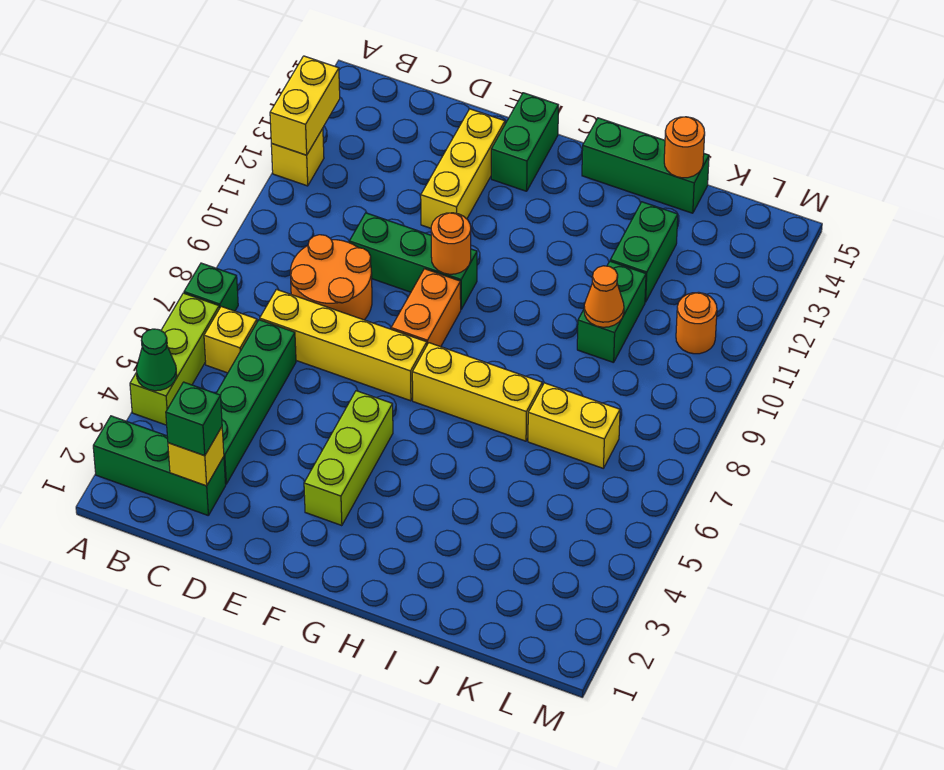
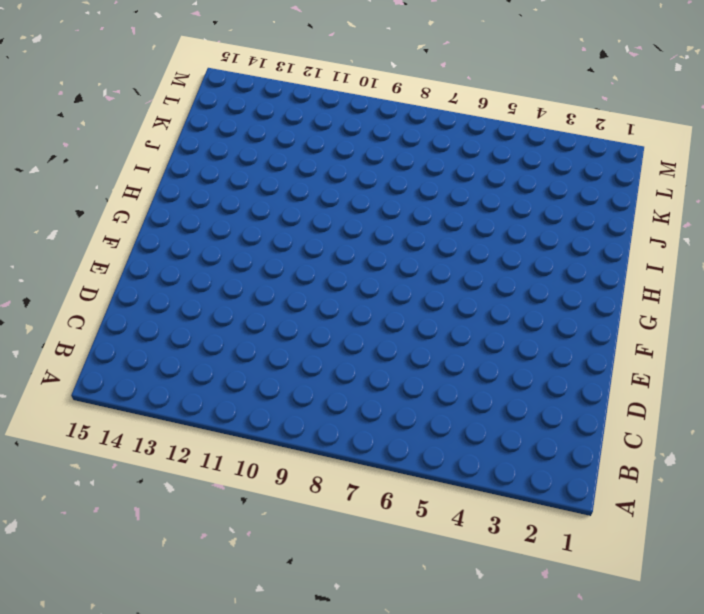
none -> green brick A2:C2 level 1
none -> lime brick A4:A6 level 1
none -> green brick A7 level 1

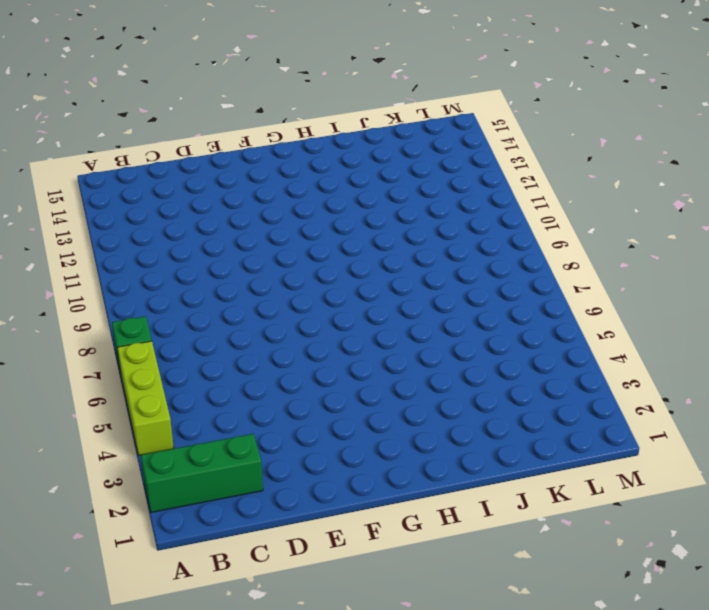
none -> yellow brick A12 level 1
none -> yellow brick B6 level 1
none -> green brick C3:C6 level 1

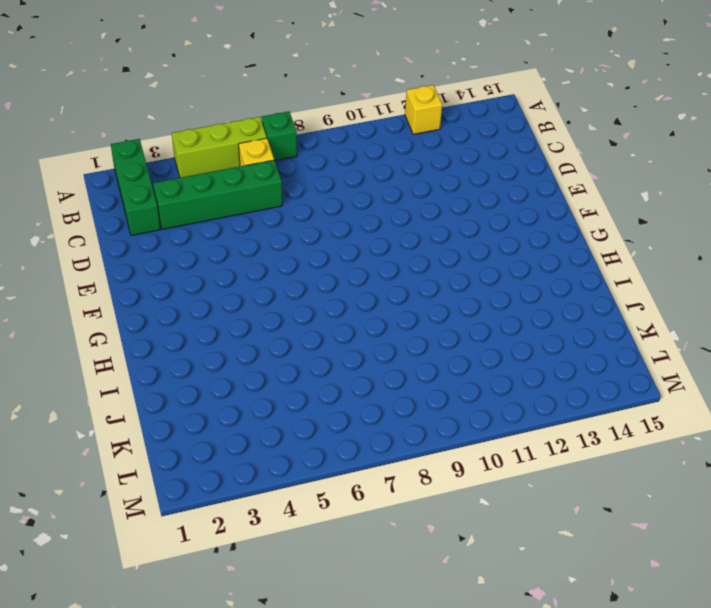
none -> yellow brick C7:F7 level 1
none -> orange round brick C8:D9 level 1
none -> green brick D10:F10 level 1

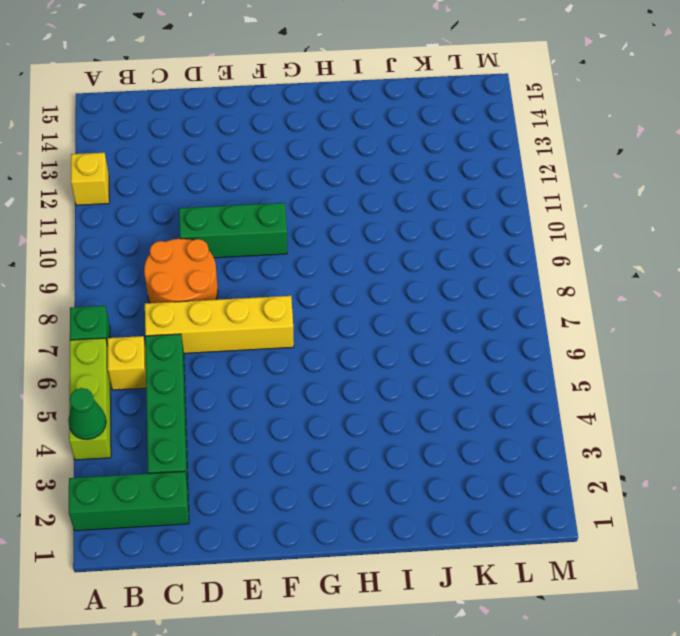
none -> yellow brick E12:E14 level 1
none -> lime brick F3:F5 level 1
none -> orange brick F8:F9 level 1

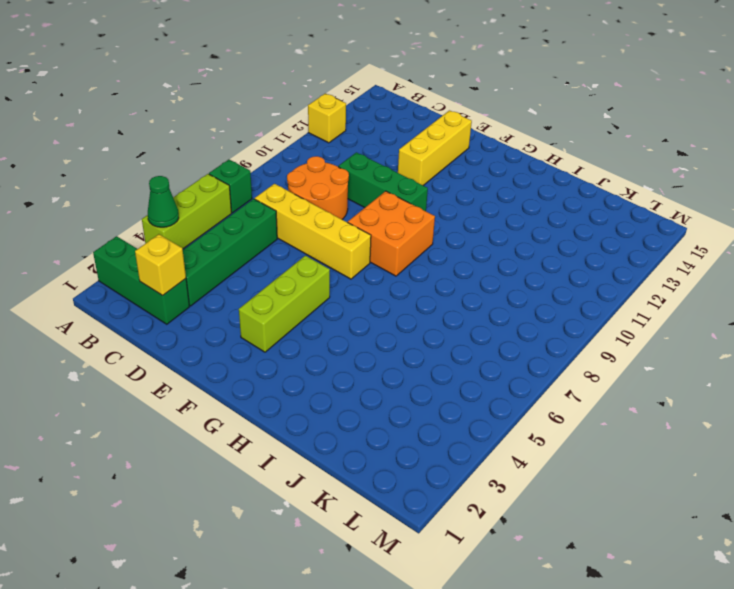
orange brick F8:G9 level 1 -> orange brick F8:F9 level 1
none -> yellow brick B6 level 1
none -> green brick F14:F15 level 1
none -> yellow brick G7:I7 level 1

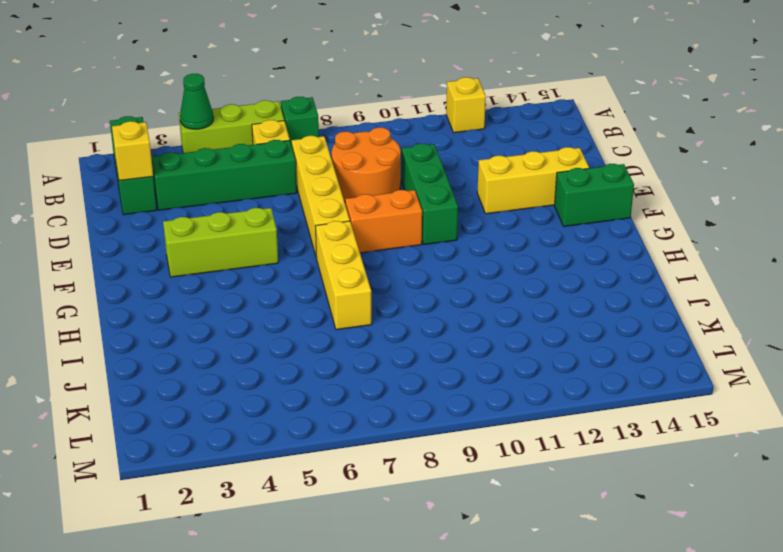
none -> green brick H15:J15 level 1
none -> yellow brick J7:K7 level 1
none -> green brick J10:J11 level 1

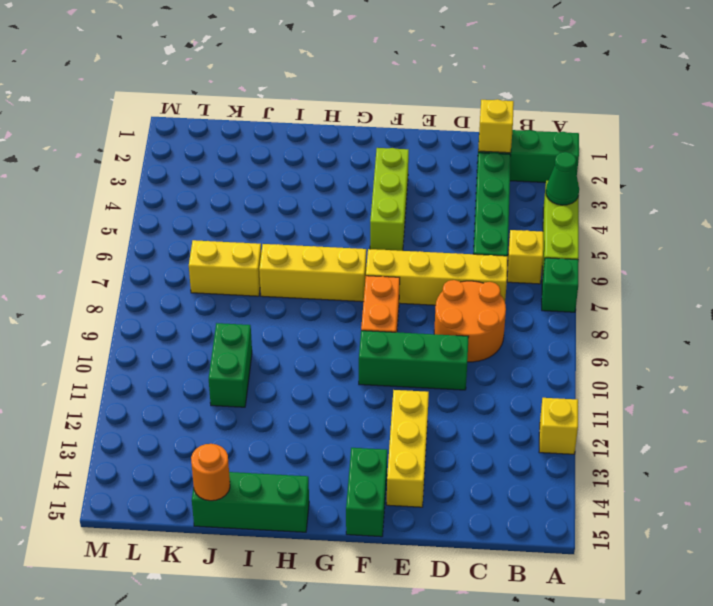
none -> green brick J12:J13 level 1
none -> orange round brick L11 level 1
none -> yellow brick A12:A13 level 2

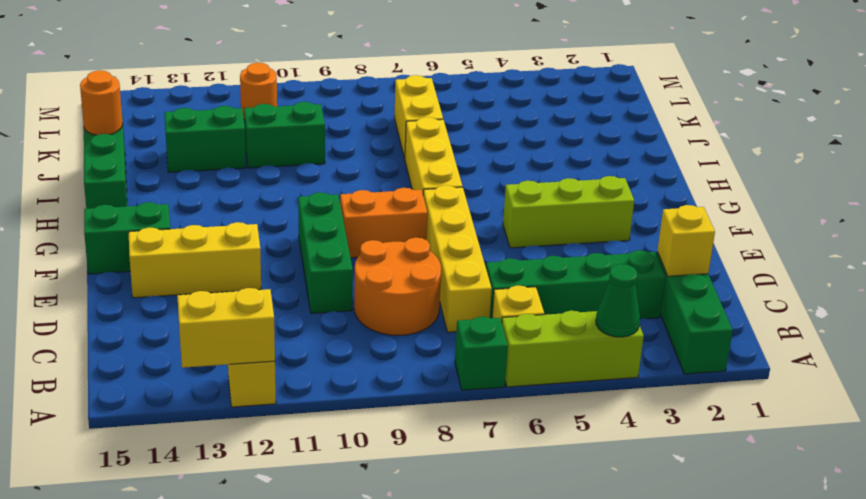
none -> orange round brick F10 level 2
none -> orange cone J10 level 2
none -> green brick C2 level 3

